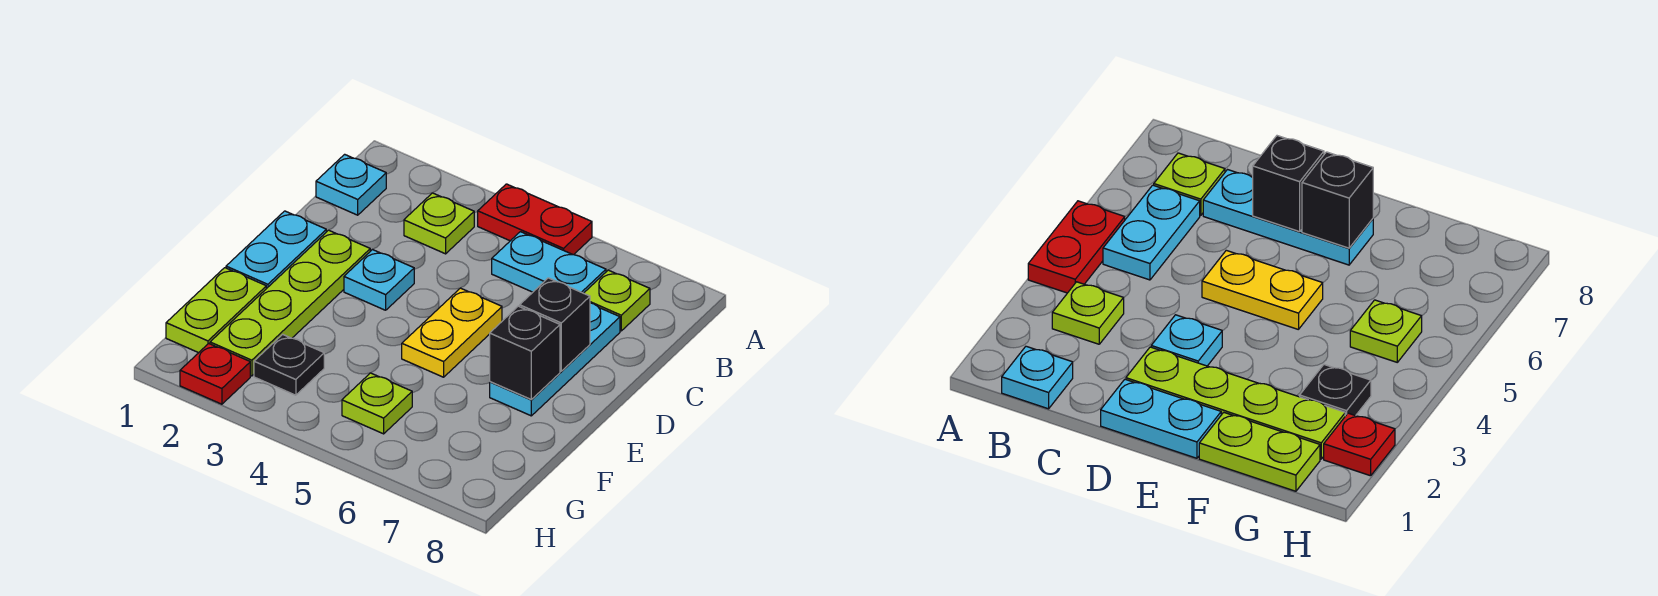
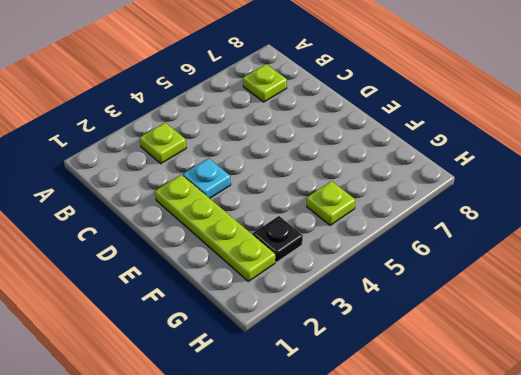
none -> red plate A4:A5 level 1
none -> cyan plate B1 level 1
none -> cyan plate B5:B6 level 1

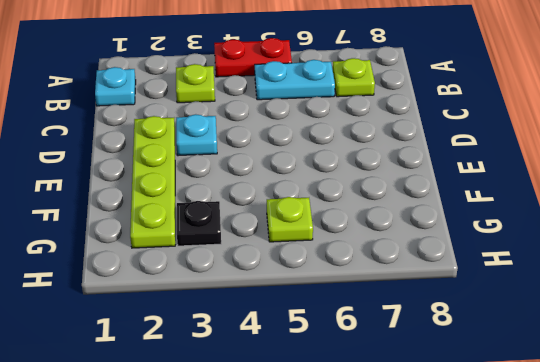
none -> cyan plate C7:E7 level 1
none -> cyan plate D1:E1 level 1
none -> yellow plate D5:E5 level 1

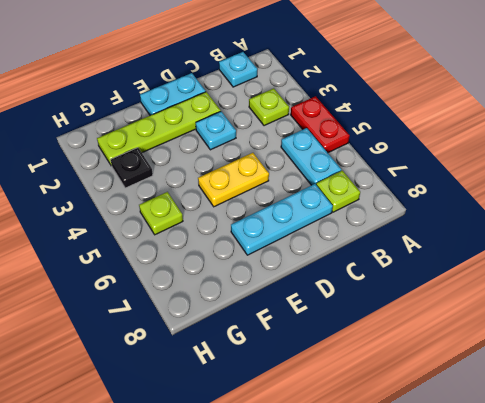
none -> lime plate F1:G1 level 1
none -> red plate H2 level 1
none -> black brick D7 level 2

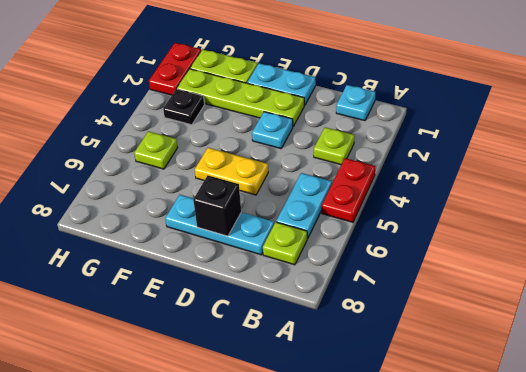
red plate H1:H2 level 1 -> red plate H2 level 1
none -> black brick E7 level 2

